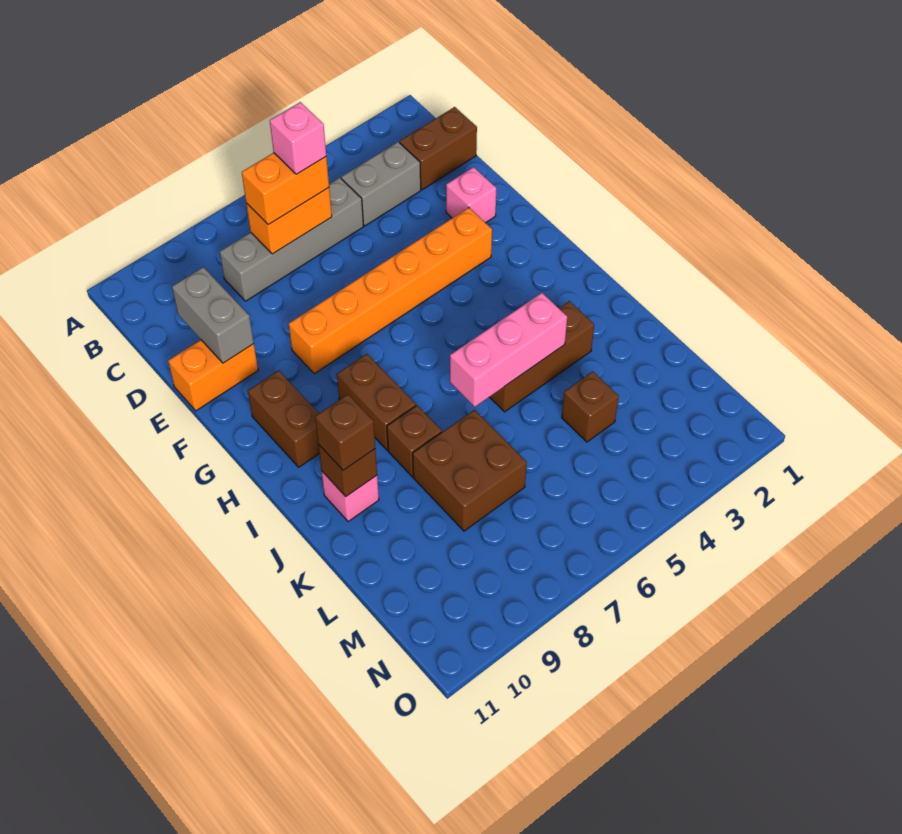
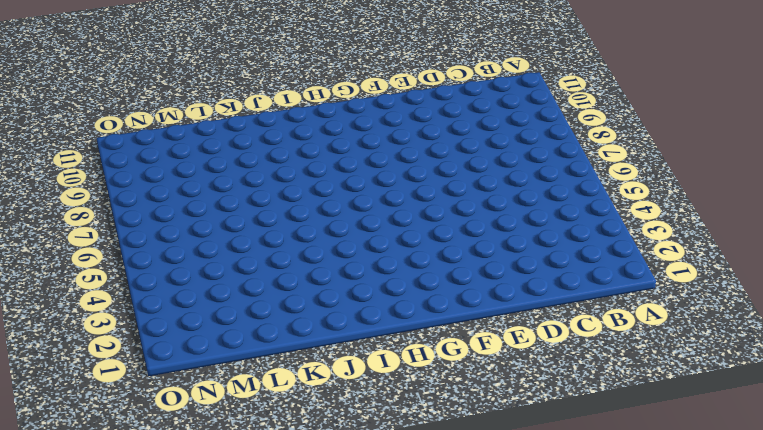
none -> brown brick C1:C2 level 1
none -> grey brick C3:C4 level 1
none -> grey brick C5:C8 level 1

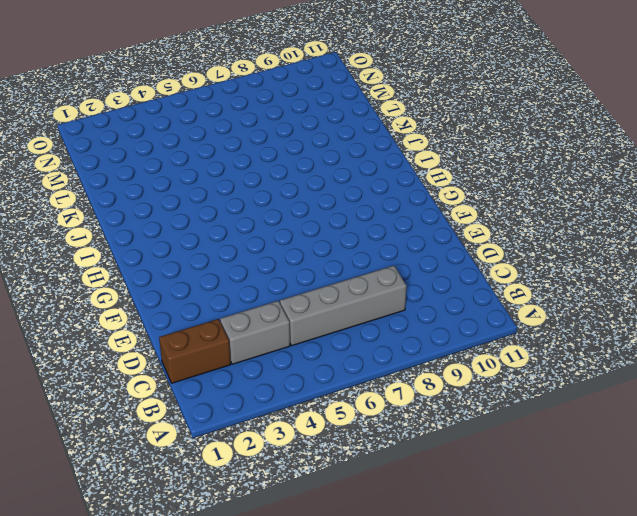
none -> pink brick E2 level 1
none -> orange brick E10:E11 level 1
none -> orange brick F3:F8 level 1

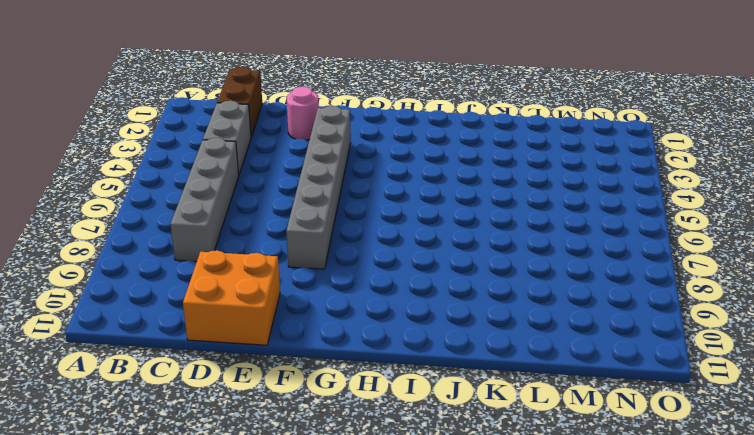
orange brick D10:E11 level 1 -> orange brick E10:E11 level 1
pink round brick E2 level 1 -> pink brick E2 level 1
grey brick F3:F8 level 1 -> orange brick F3:F8 level 1
none -> brown brick G10:H10 level 1
none -> brown brick H8:I8 level 1
none -> brown brick J3:J5 level 1

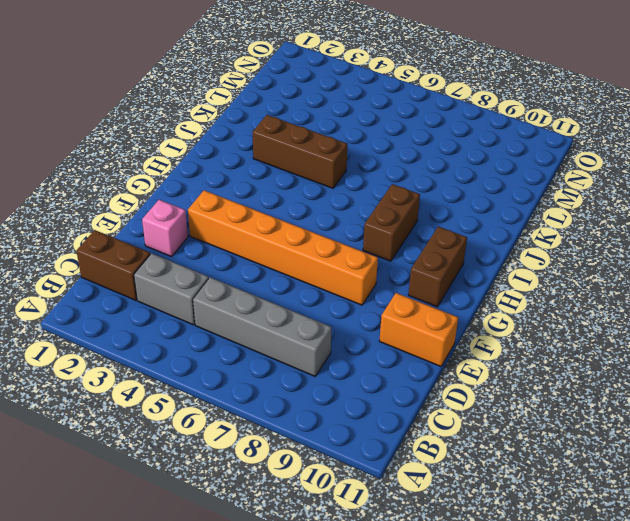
none -> brown brick J8 level 1
none -> pink brick J10 level 1
none -> brown brick K7:L8 level 1

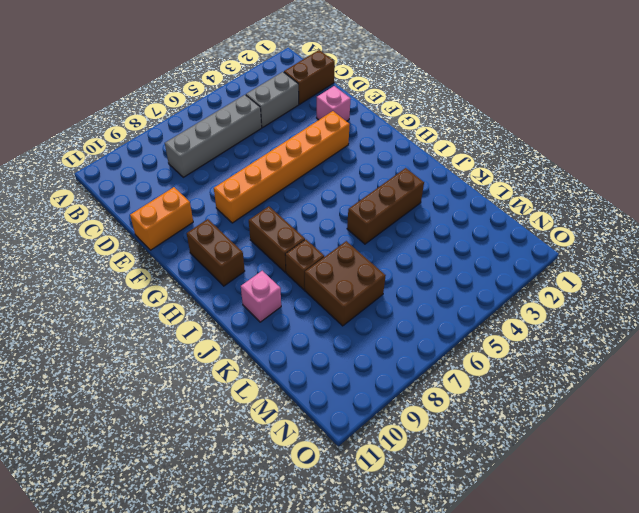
none -> brown brick L4 level 1
none -> orange brick C6:C7 level 2
none -> grey brick D10:E10 level 2

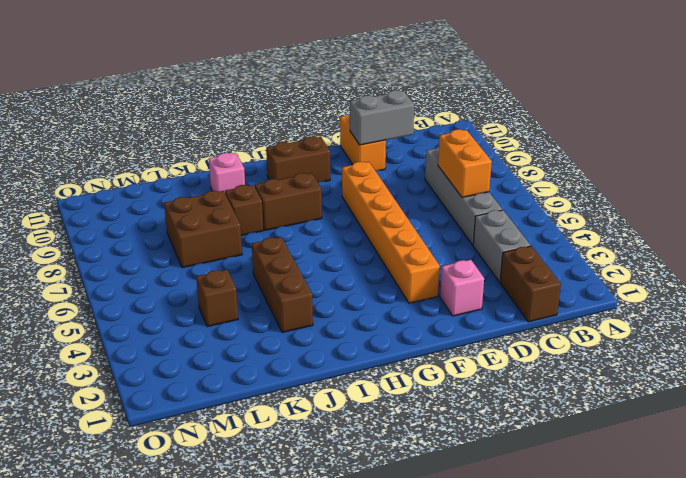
none -> pink brick J4:J6 level 2
none -> brown brick J10 level 2
none -> orange brick C6:C7 level 3

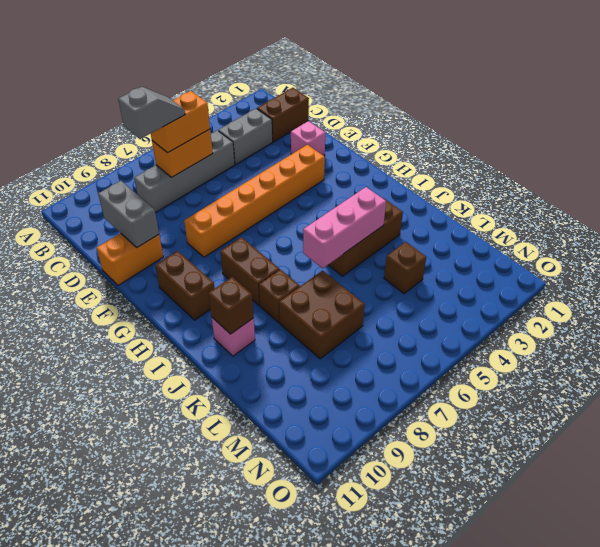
grey slope C7:C8 level 4 top 8 -> none
none -> brown brick J10 level 3
none -> pink brick C6 level 4

